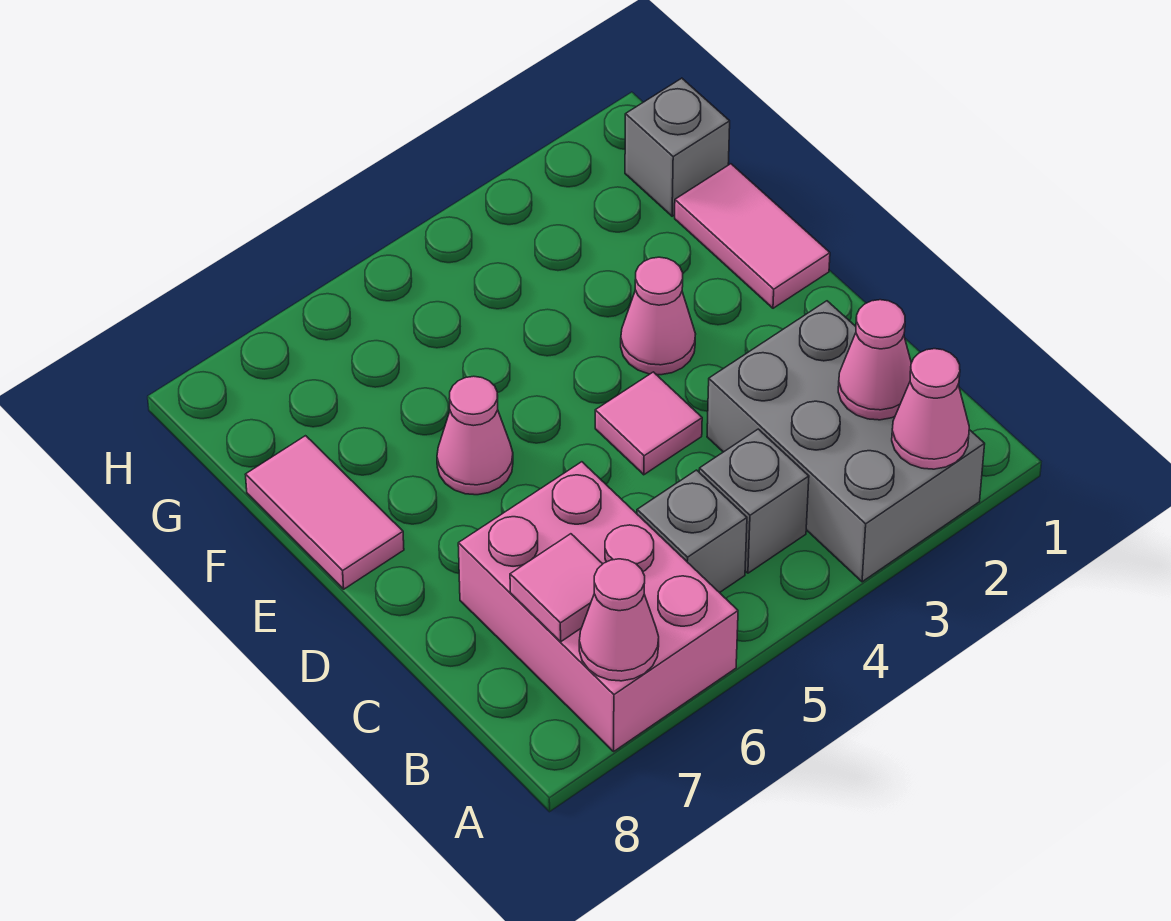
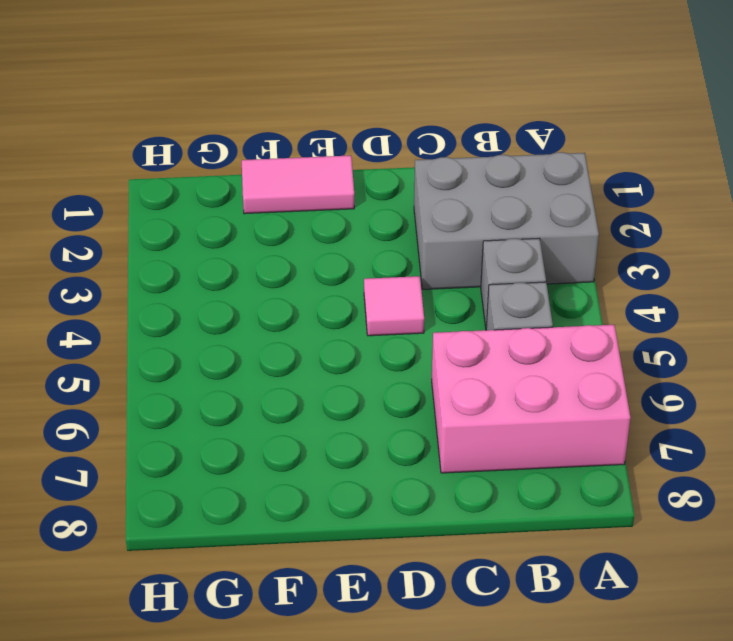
none -> pink cone E3 level 1
none -> pink cone E6 level 1
none -> pink tile E8:F8 level 1

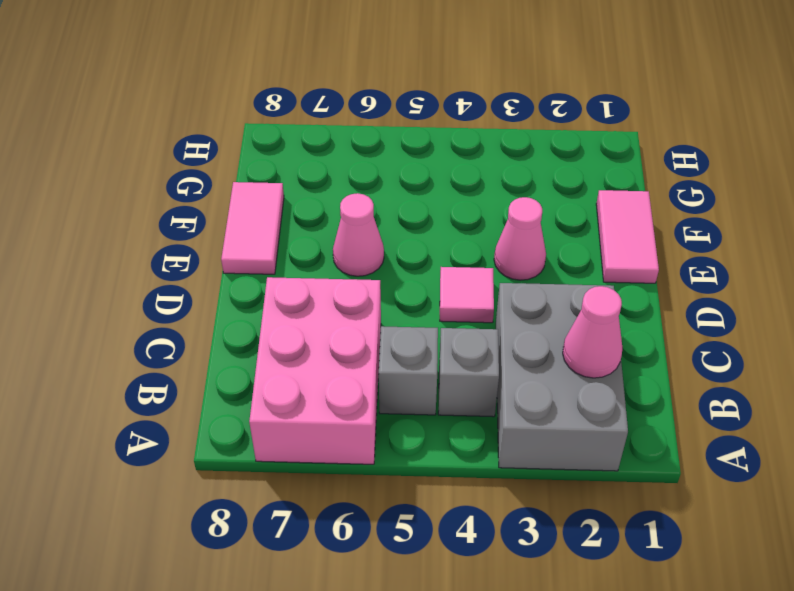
none -> grey brick G1 level 1
none -> pink cone A2 level 2
none -> pink cone A7 level 2

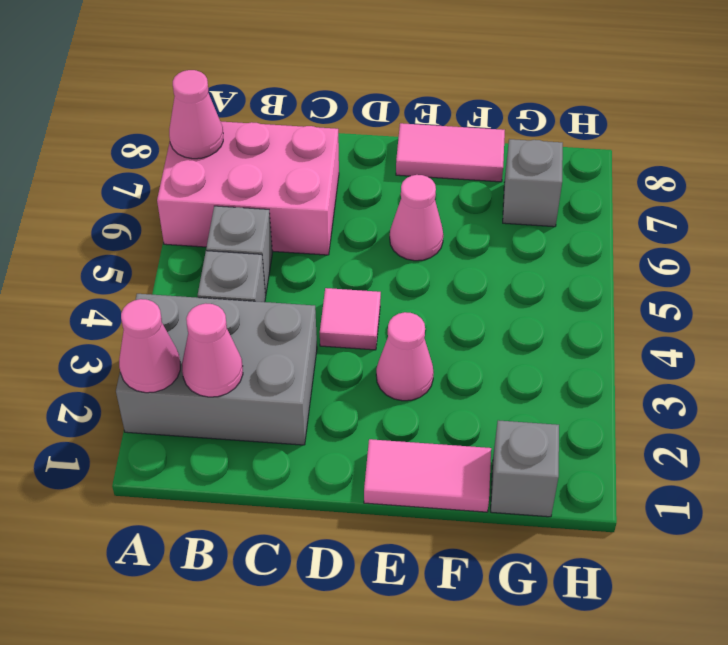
grey brick G7 level 1 -> none
none -> pink tile B7 level 2

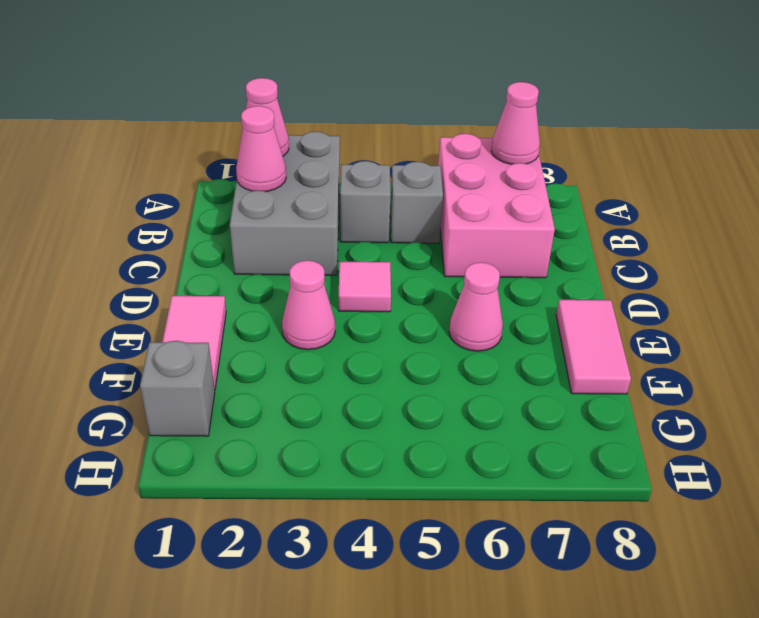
none -> pink tile B7 level 2

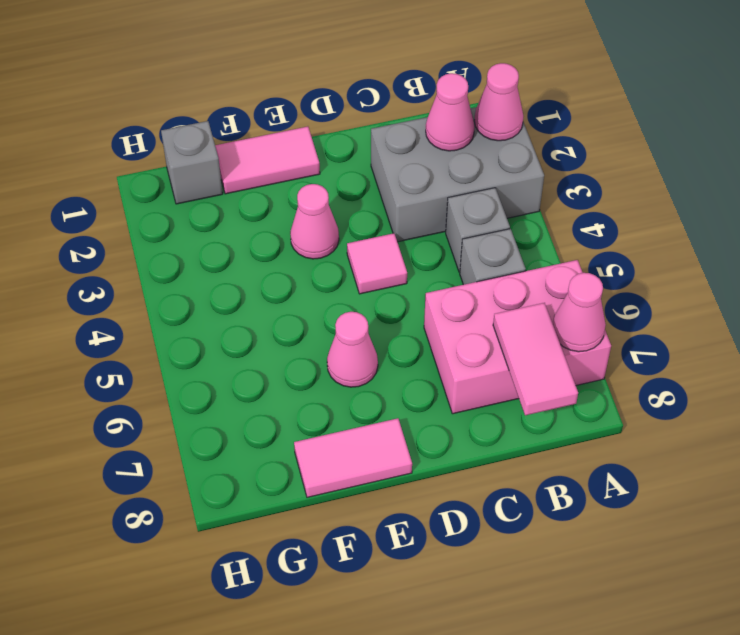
pink tile B7:B8 level 2 -> pink tile B7 level 2

